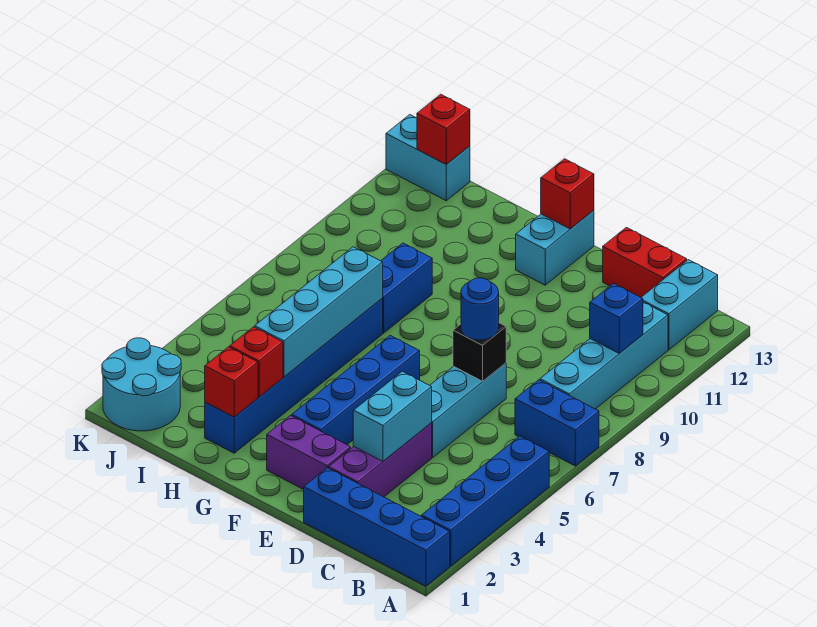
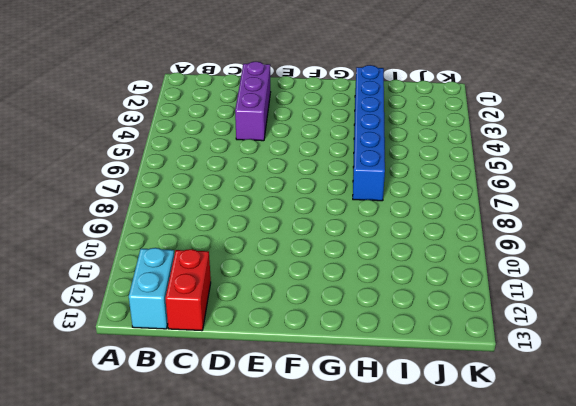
red brick C12:C13 level 1 -> red brick C13:D13 level 1
none -> blue brick A1:D1 level 1
none -> blue brick A2:A5 level 1
none -> blue brick A7:B7 level 1

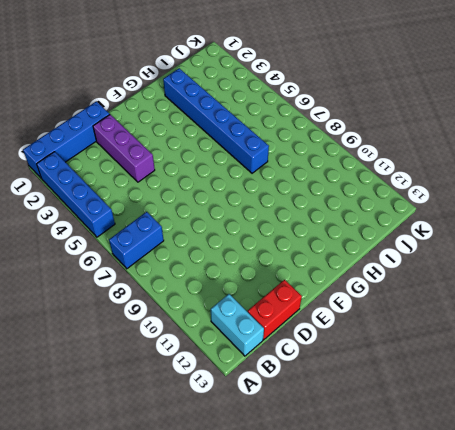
none -> cyan brick B8:B11 level 1
none -> cyan brick D5:D7 level 1
none -> purple brick E2:F2 level 1

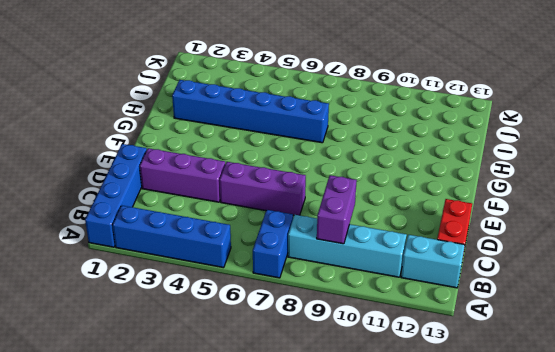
purple brick B9:C9 level 2 -> purple brick E2:F2 level 1
purple brick D5:D7 level 1 -> cyan brick D5:D7 level 1
none -> blue brick F3:F6 level 1
none -> cyan brick F12:F13 level 1
none -> blue brick H8:H9 level 1

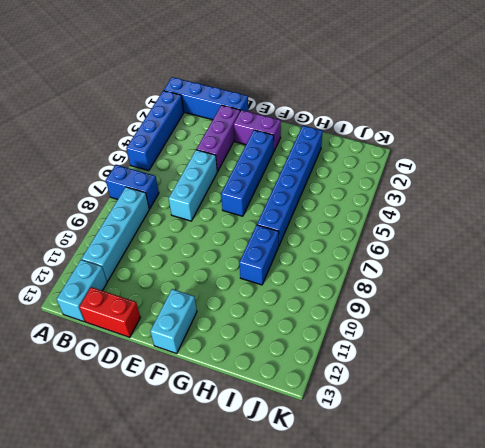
none -> cyan round brick J1:K2 level 1
none -> cyan brick J13:K13 level 1
none -> blue brick B10 level 2

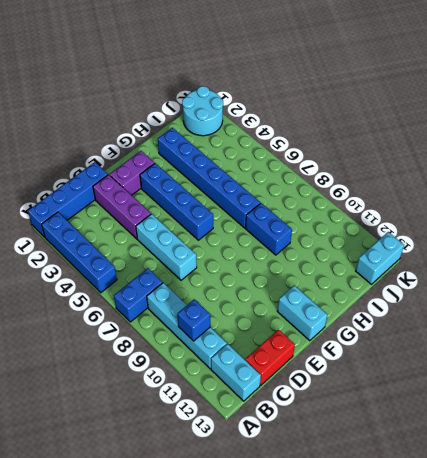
none -> cyan brick D3:D4 level 2
none -> black brick D7 level 2
none -> red brick F13 level 2

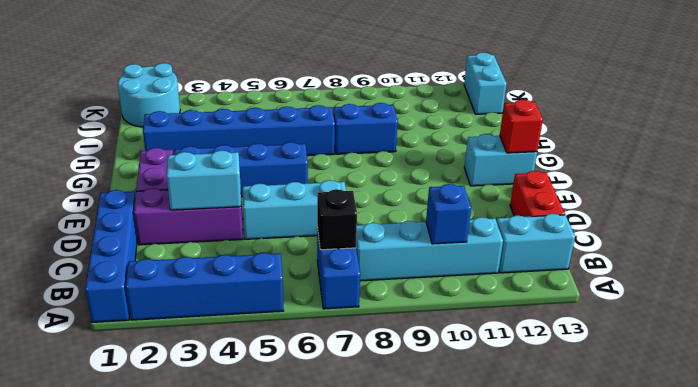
black brick B7 level 2 -> black brick D7 level 2
none -> red brick H2 level 2
none -> red brick H3 level 2
none -> cyan brick H4:H7 level 2

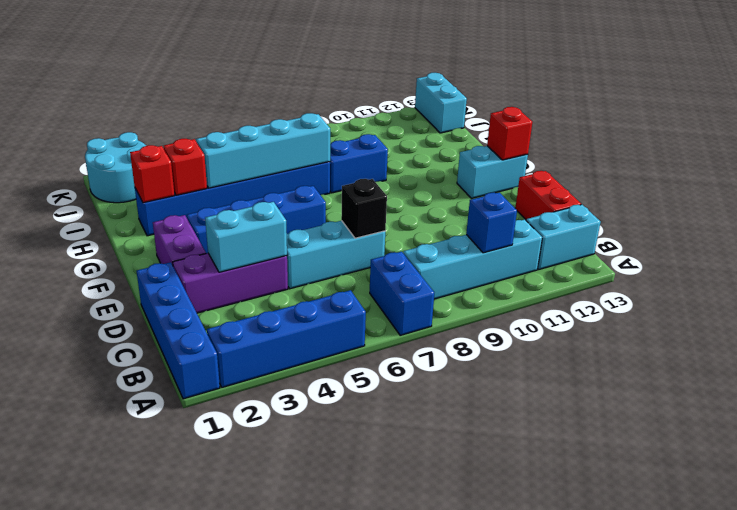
none -> red brick J13 level 2
none -> blue round brick D7 level 3

